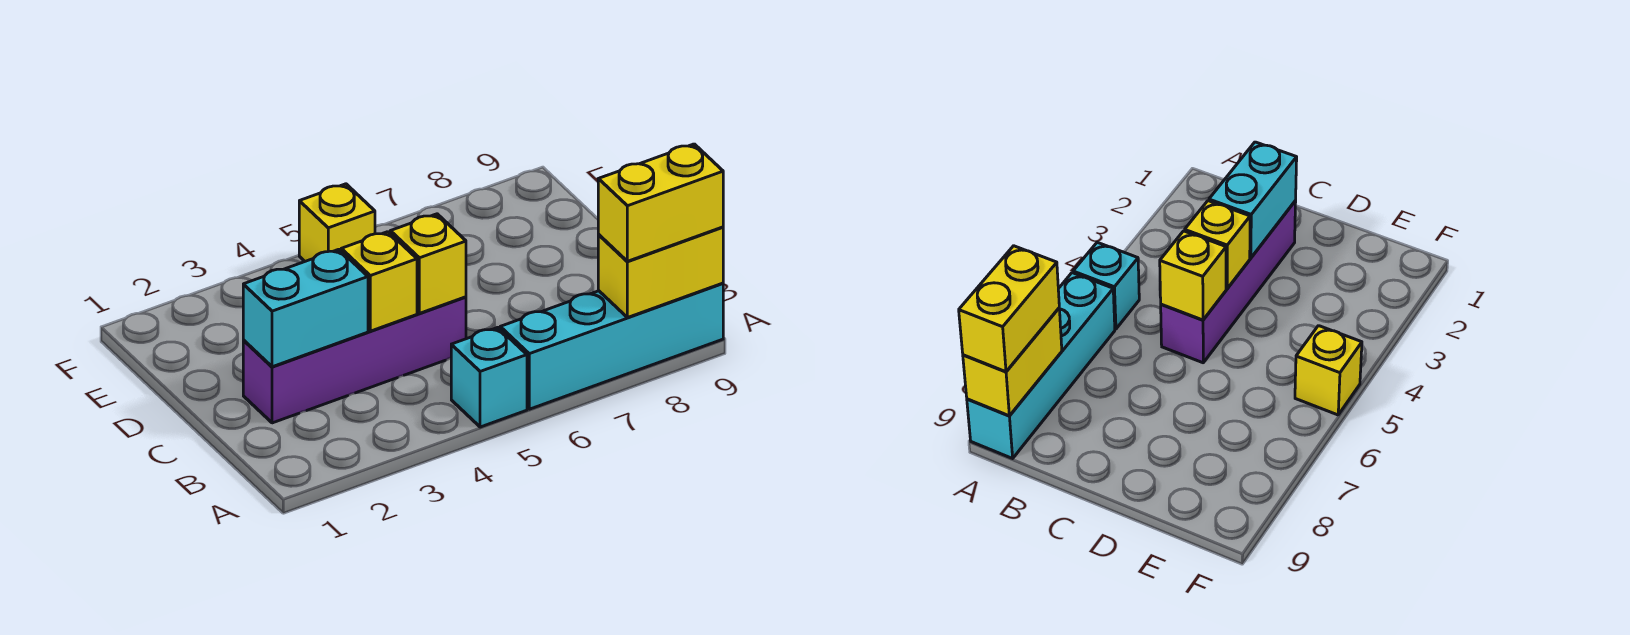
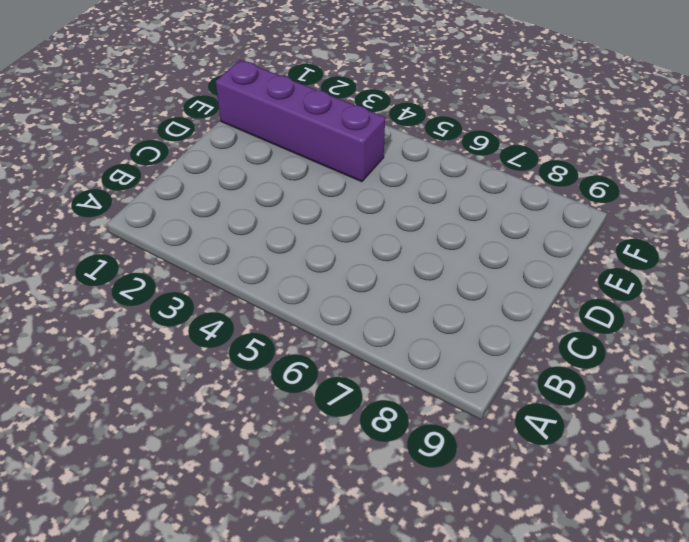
purple brick E1:E4 level 1 -> purple brick C2:C5 level 1
none -> cyan brick A5 level 1
none -> cyan brick A6:A9 level 1

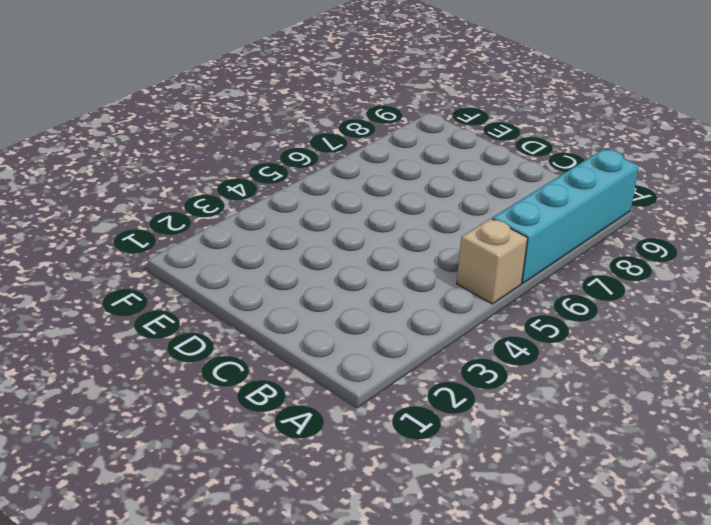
tan brick A5 level 1 -> cyan brick A5 level 1
none -> purple brick C2:C5 level 1
none -> yellow brick F5 level 1

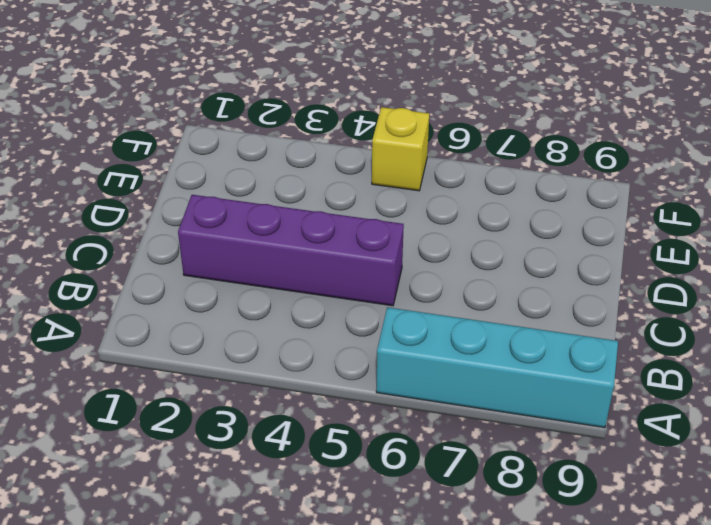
none -> cyan brick A5 level 1
none -> yellow brick A8:A9 level 2

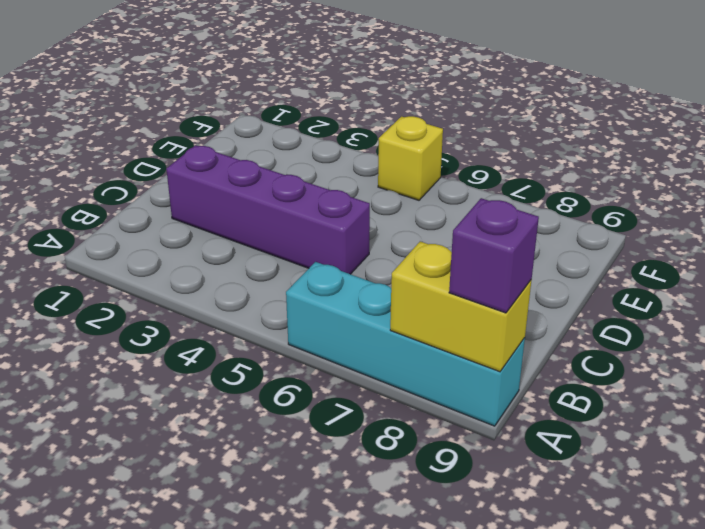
purple brick A9 level 3 -> yellow brick A8:A9 level 3
none -> cyan brick A5 level 1
none -> cyan brick C2:C3 level 2

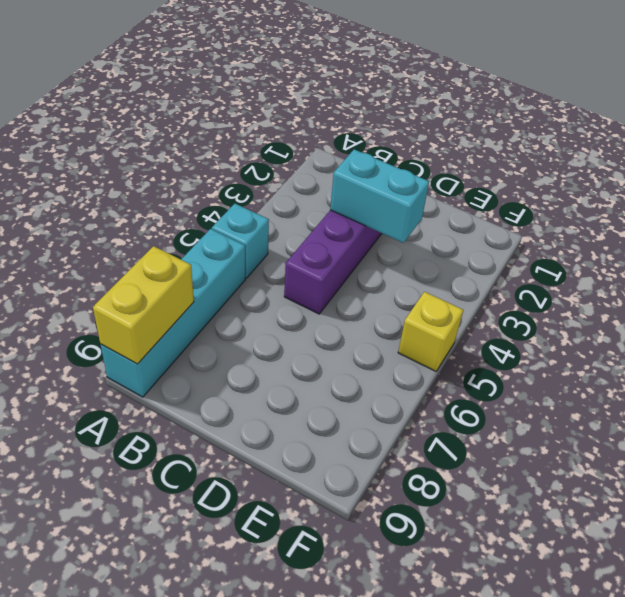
cyan brick C3:D3 level 2 -> cyan brick C2:C3 level 2
none -> yellow brick C4 level 2
none -> yellow brick C5 level 2

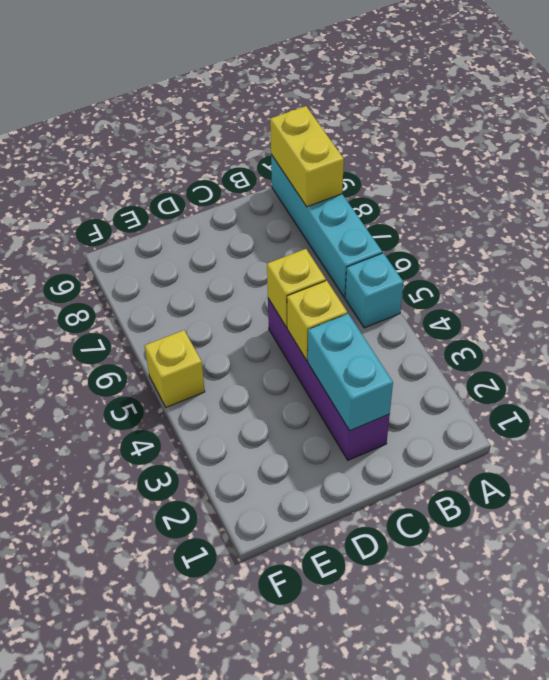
none -> yellow brick A8:A9 level 3

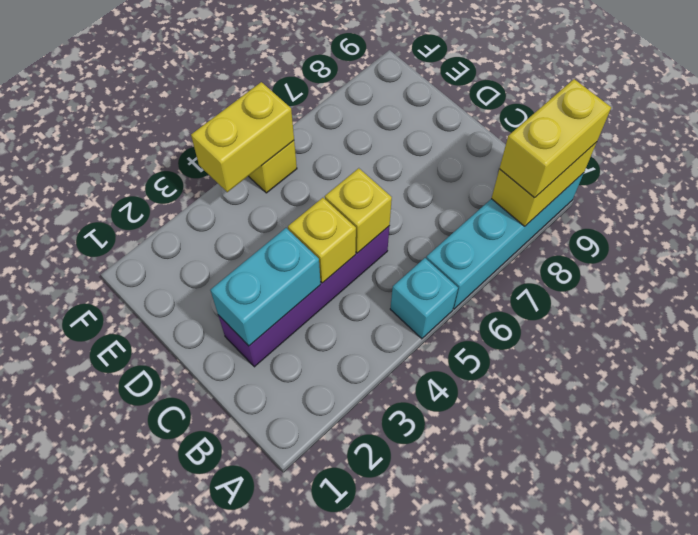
yellow brick F4:F5 level 2 -> none

